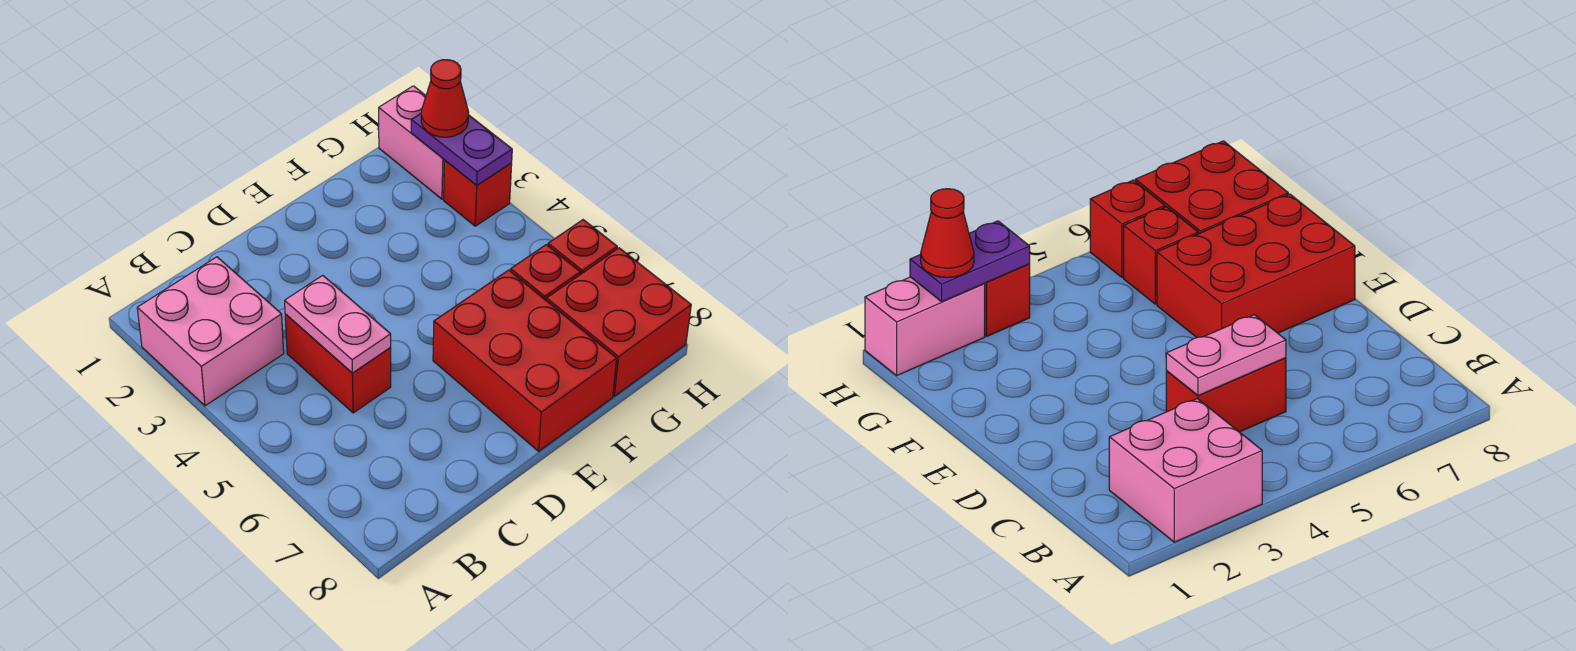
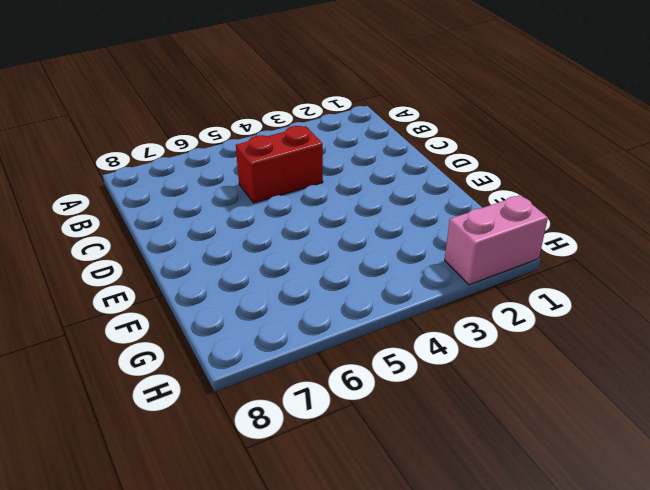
none -> pink brick A2:B3 level 1
none -> red brick E6:F8 level 1

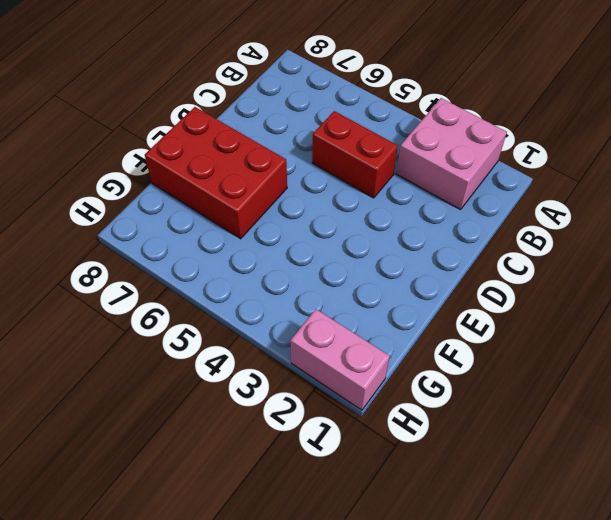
none -> red brick G6 level 1
none -> red brick G7:H8 level 1

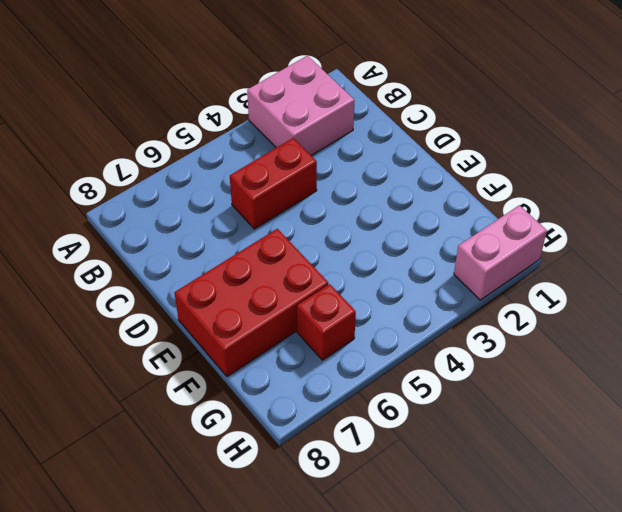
none -> red brick G7:H8 level 1
none -> red brick H3 level 1

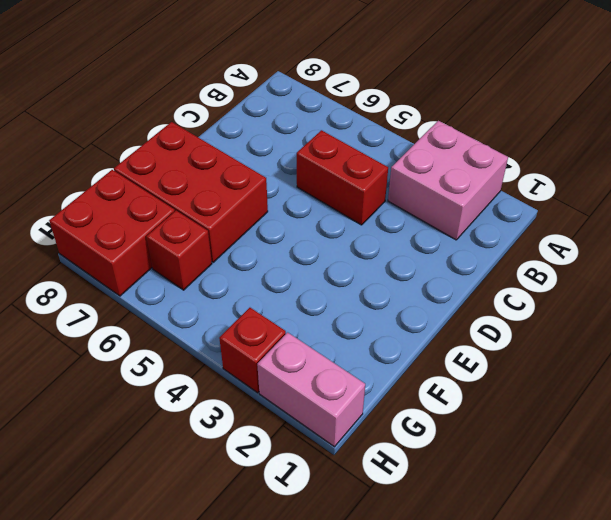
none -> red brick H6 level 1
none -> pink plate C4:C5 level 2

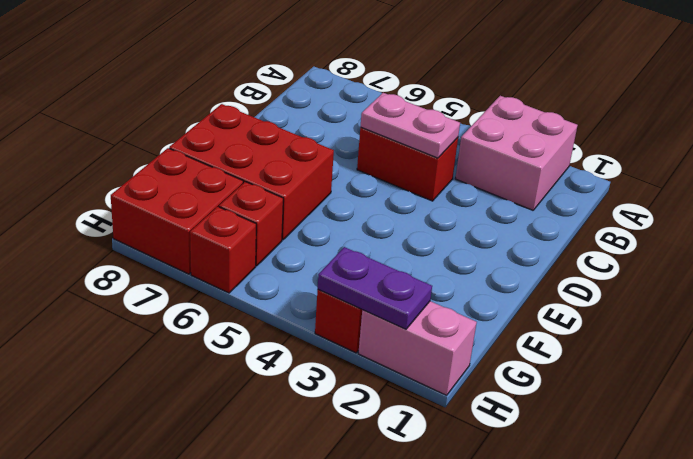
none -> red cone H2 level 3

